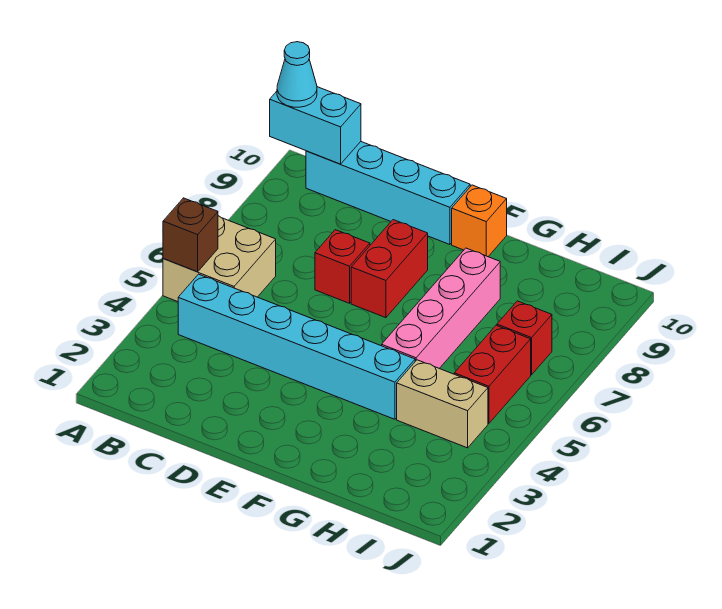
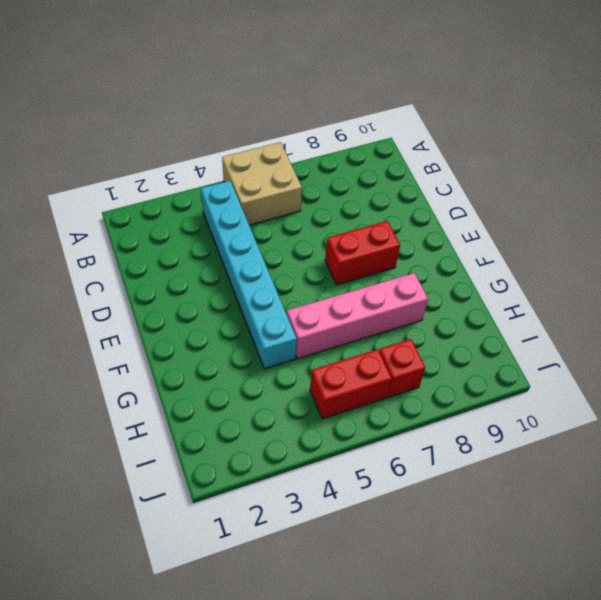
none -> cyan brick B10:E10 level 1
none -> red brick D7 level 1
none -> orange brick F10 level 1

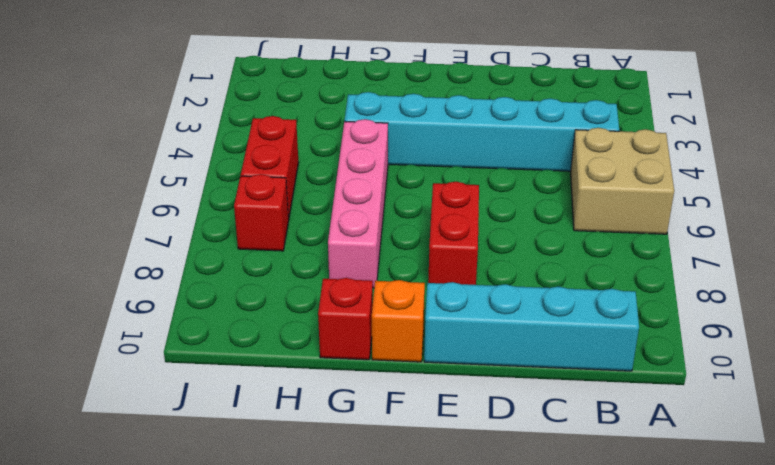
red brick G10 level 1 -> red brick D7 level 1
none -> tan brick H4:I4 level 1
none -> brown brick A5 level 2
none -> cyan brick A10:B10 level 2

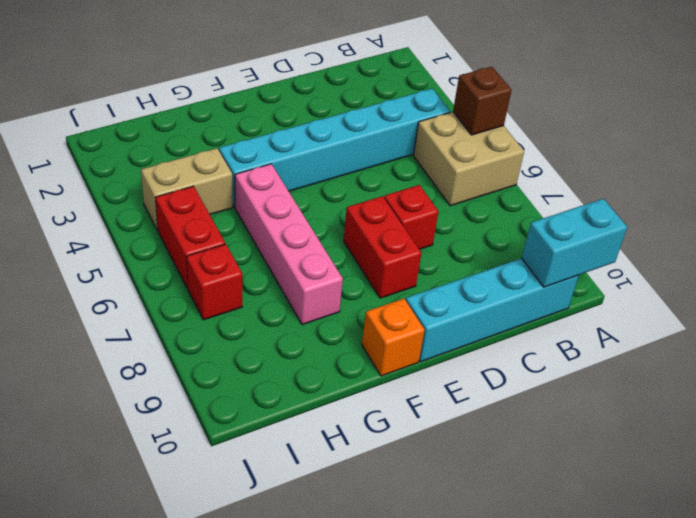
none -> cyan cone A10 level 3

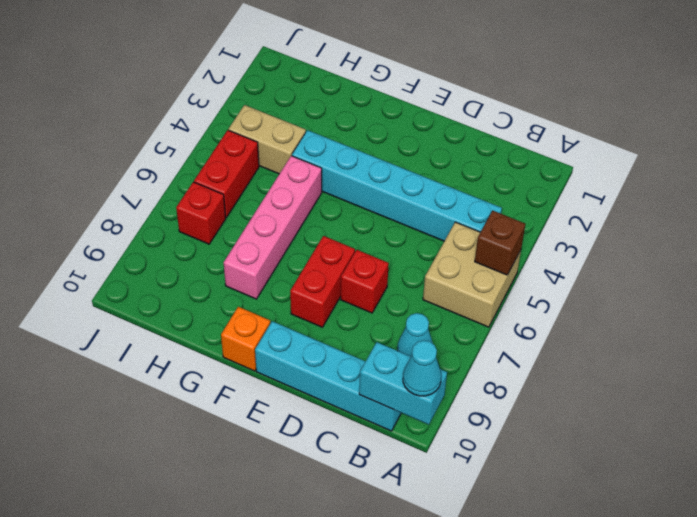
cyan cone B8 level 1 -> none

